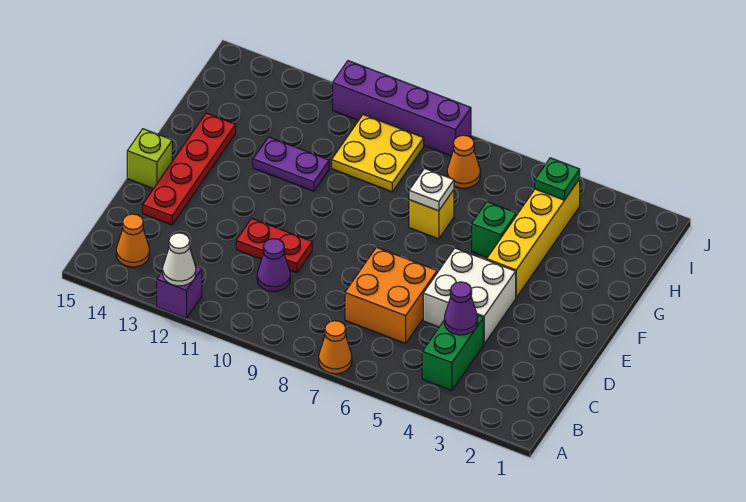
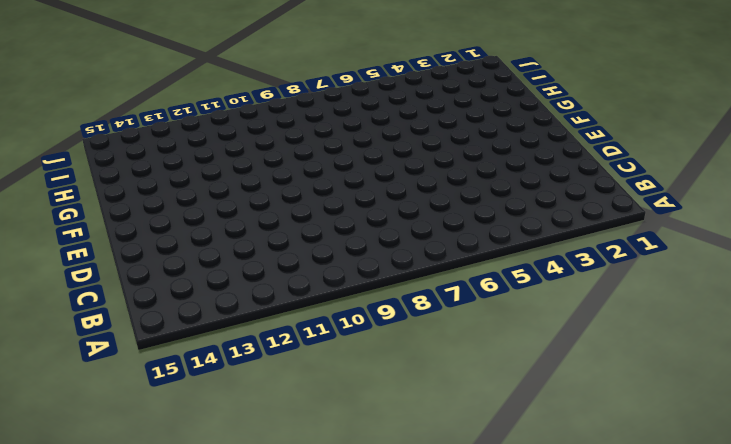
none -> orange cone A7 level 1
none -> purple brick A12 level 1
none -> green brick B4:C4 level 1

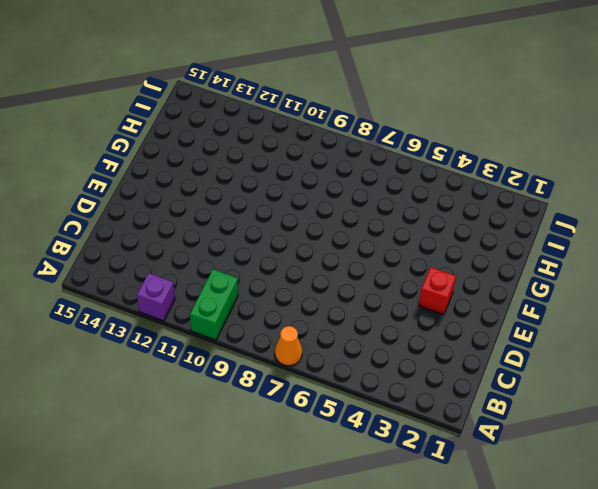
green brick A10:B10 level 1 -> green brick B4:C4 level 1
red brick E3 level 1 -> none
none -> orange cone B14 level 1
none -> orange brick C6:D7 level 1
none -> purple cone C10 level 1

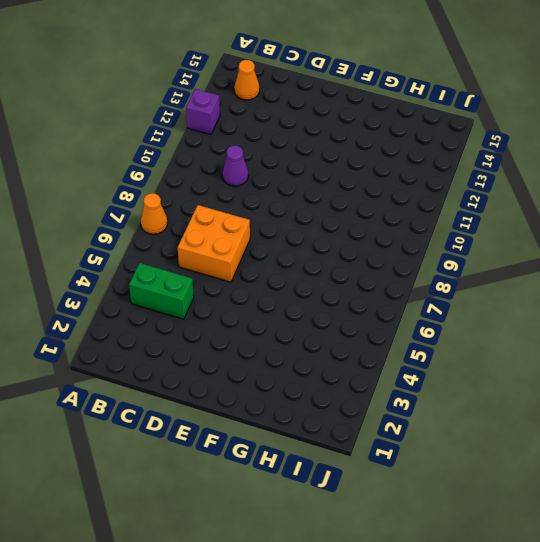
none -> white brick D4:E5 level 1
none -> red plate D10:D11 level 1
none -> red plate D14:G14 level 1

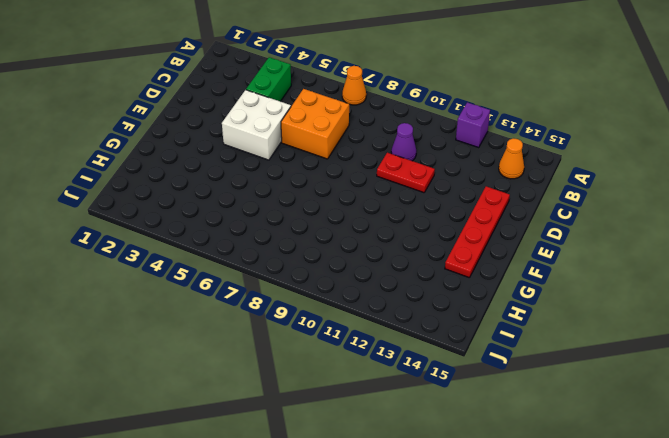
none -> lime brick E15 level 1
none -> yellow brick F4:I4 level 1
none -> green brick G5 level 1

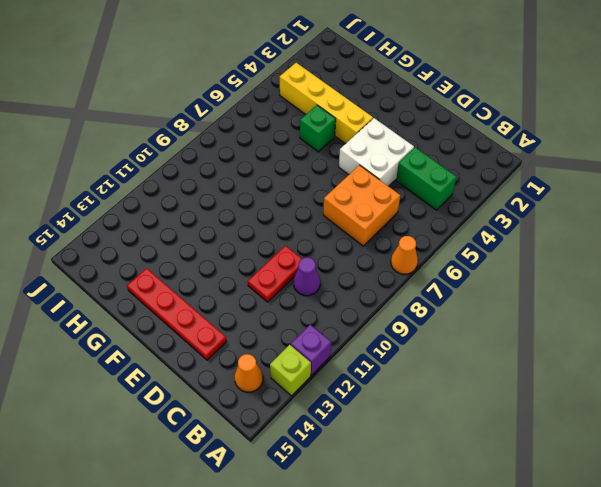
lime brick A13 level 1 -> lime brick E15 level 1
none -> yellow brick G7 level 1
none -> purple plate G11:G12 level 1
none -> yellow plate H9:I10 level 1

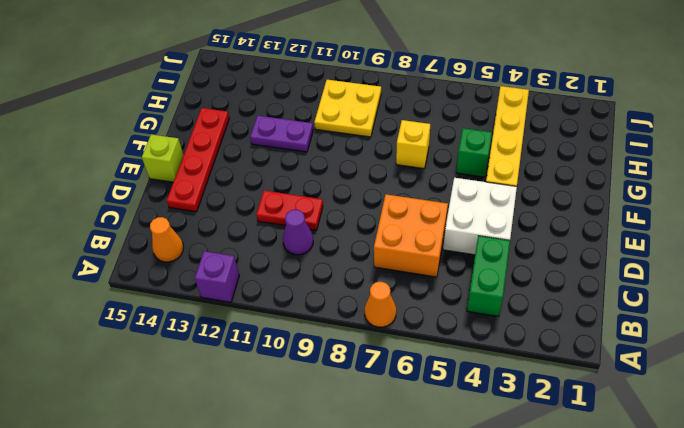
none -> orange cone I7 level 1
none -> purple brick J8:J11 level 1
none -> white cone A12 level 2

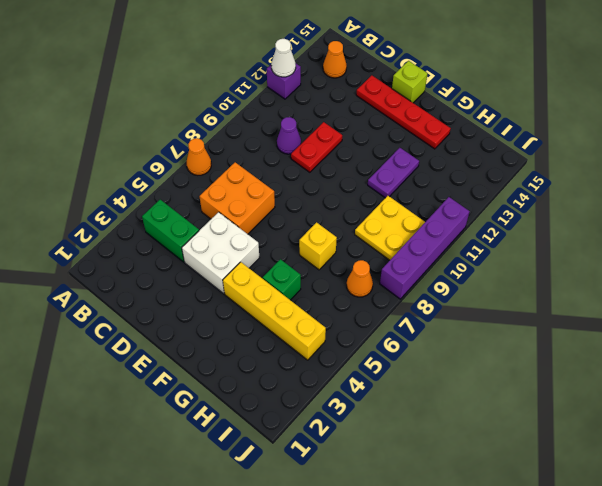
none -> purple cone C4 level 2
none -> white plate G7 level 2
none -> green plate I4 level 2

